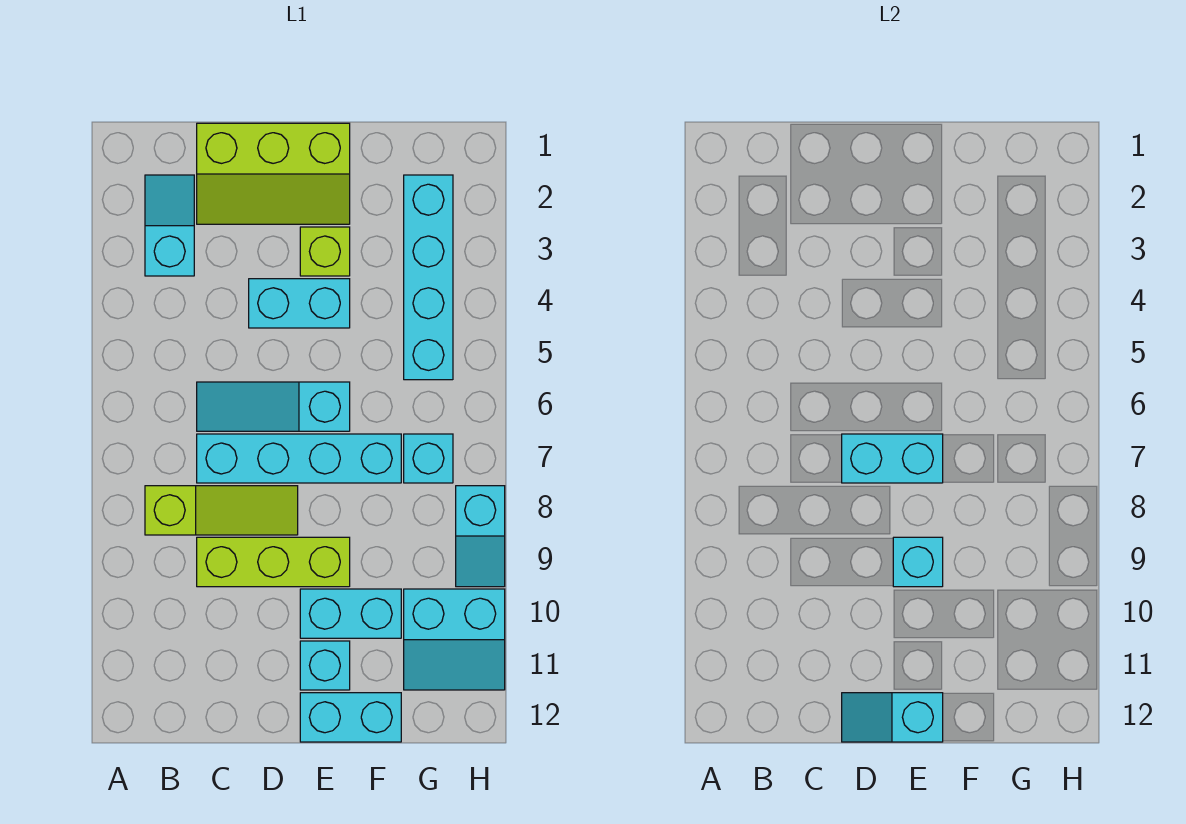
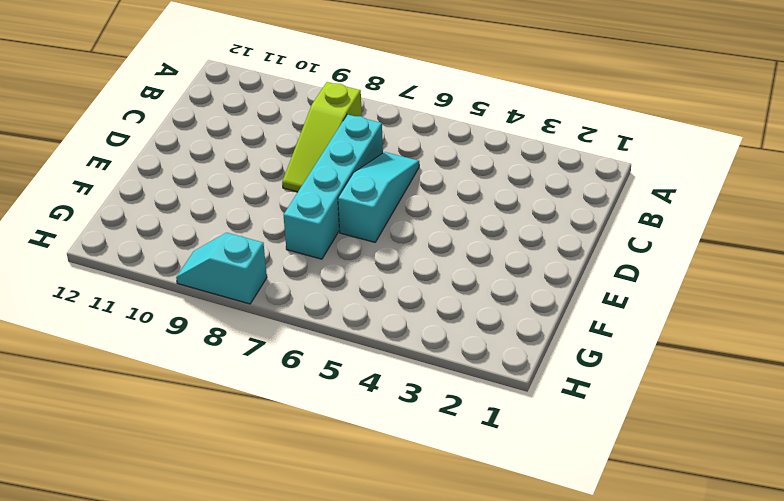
none -> cyan slope B2:B3 level 1 top 3
none -> lime slope C1:E2 level 1 top 1
none -> lime brick C9:E9 level 1

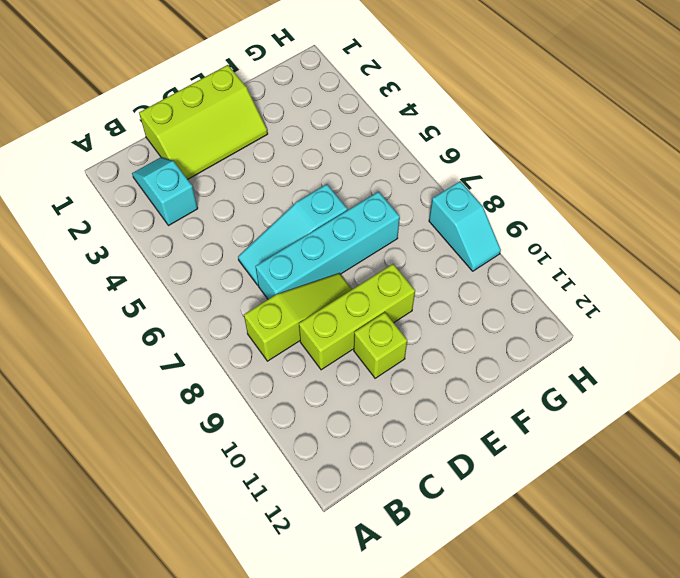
lime brick D10 level 1 -> lime brick E3 level 1
none -> cyan brick D4:E4 level 1
none -> cyan brick E10:F10 level 1
none -> cyan brick E11 level 1

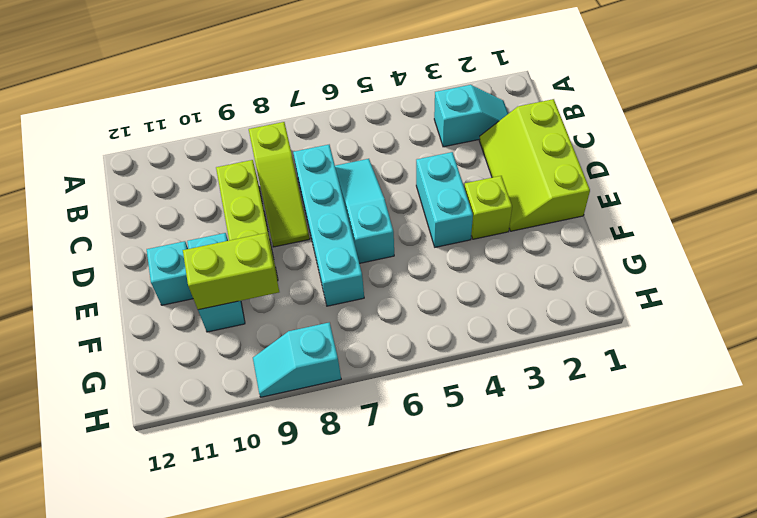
lime brick F9:F10 level 2 -> none
none -> cyan brick E12:F12 level 1
none -> cyan brick G2:G5 level 1
none -> cyan brick G7 level 1

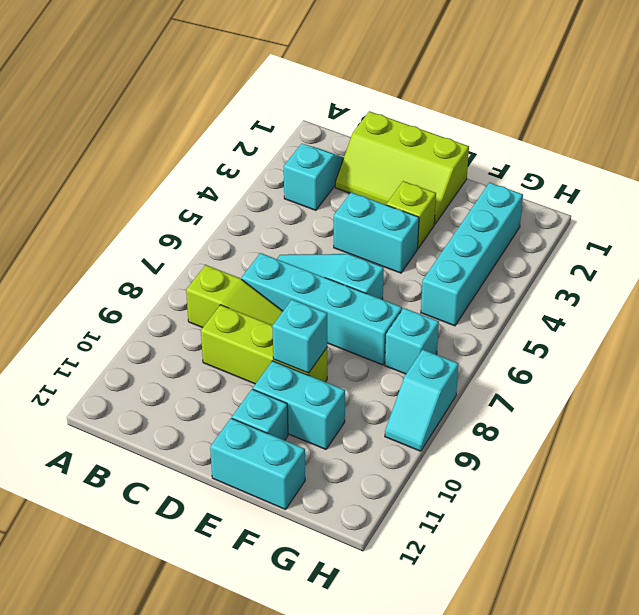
none -> cyan slope G10:H11 level 1 top 10
none -> cyan brick D7:E7 level 2
none -> cyan slope D12:E12 level 2 top E

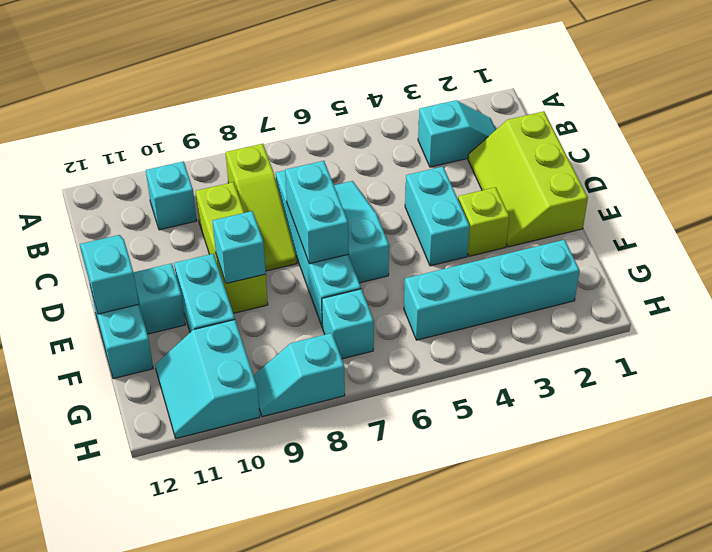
cyan brick B10 level 1 -> none

